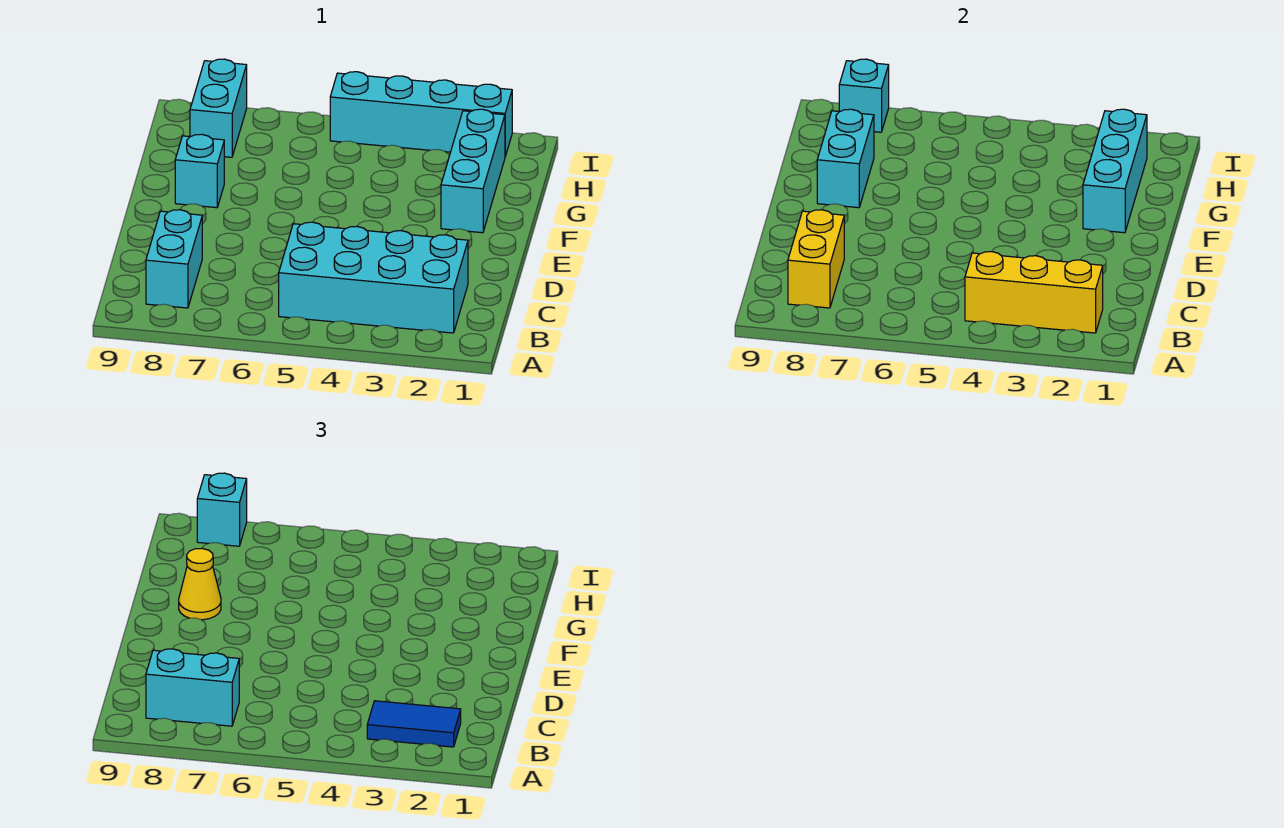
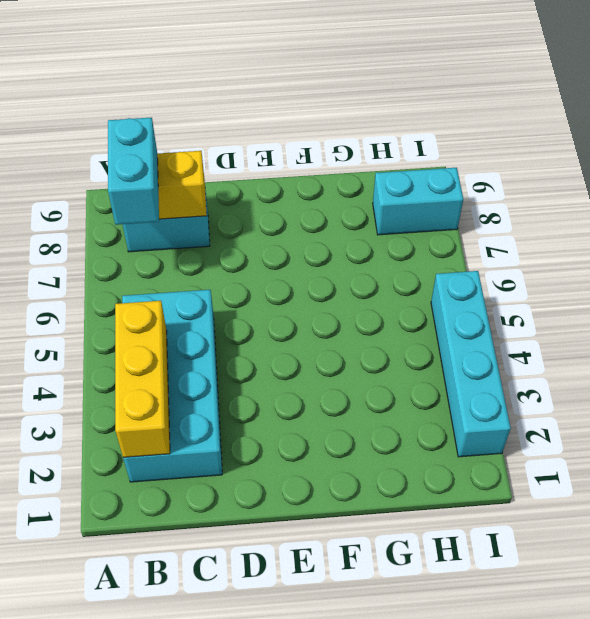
none -> cyan brick F2:H2 level 1
none -> cyan brick F8 level 1
none -> cyan brick F2:H2 level 2

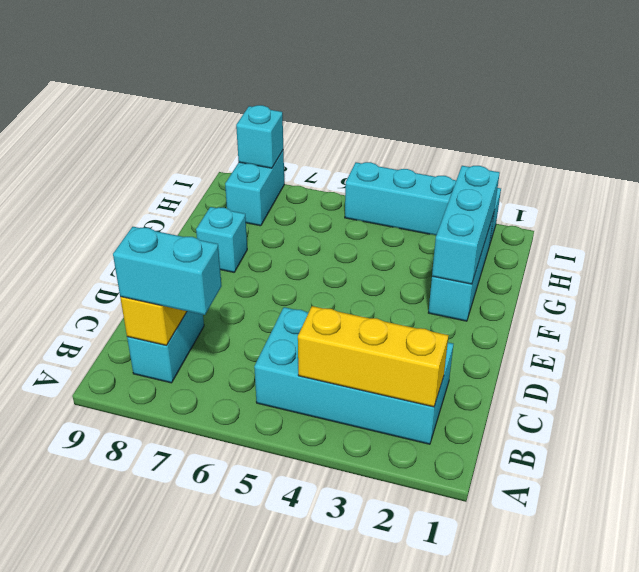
none -> cyan brick F8:G8 level 2
none -> blue tile B2:B3 level 3
none -> yellow cone F8 level 3

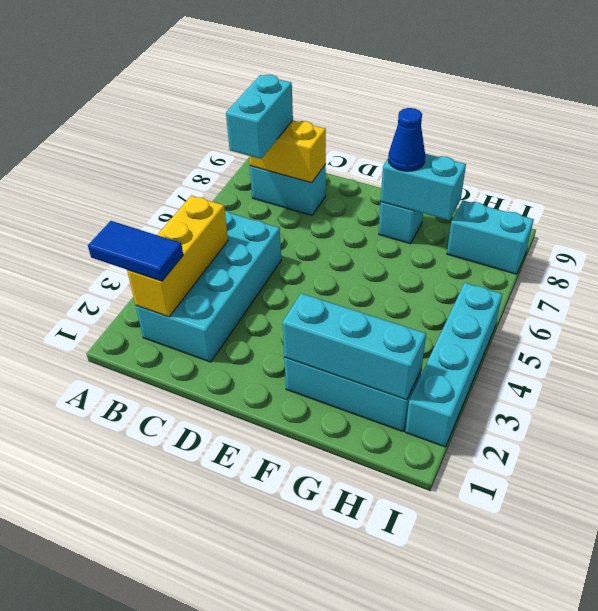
blue tile A2:B2 level 3 -> blue tile B2:B3 level 3
blue cone F8 level 3 -> yellow cone F8 level 3
none -> cyan brick I8 level 2
none -> cyan brick I8 level 3

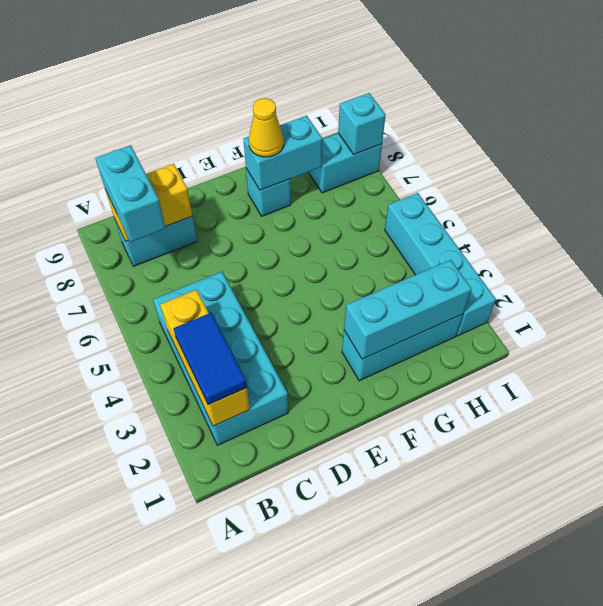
none -> cyan brick I8 level 3

